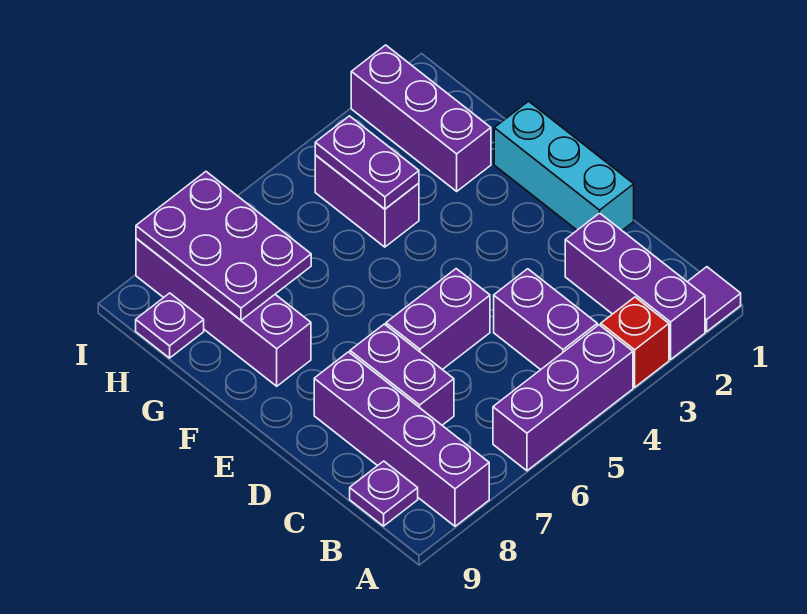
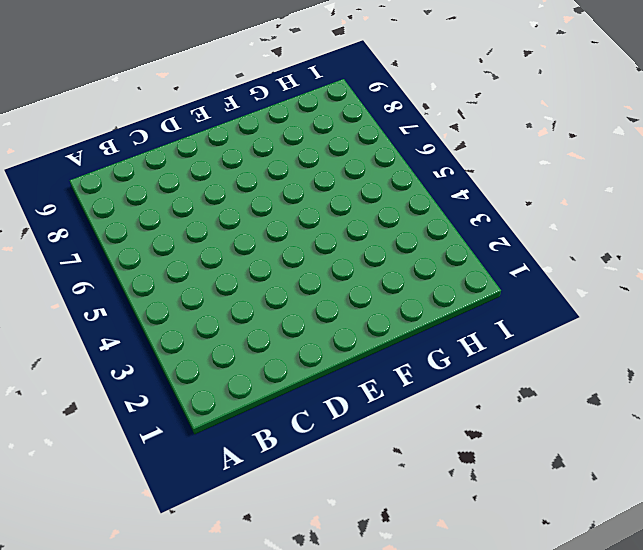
none -> purple tile A1 level 1
none -> purple brick A2:C2 level 1
none -> red brick A3 level 1

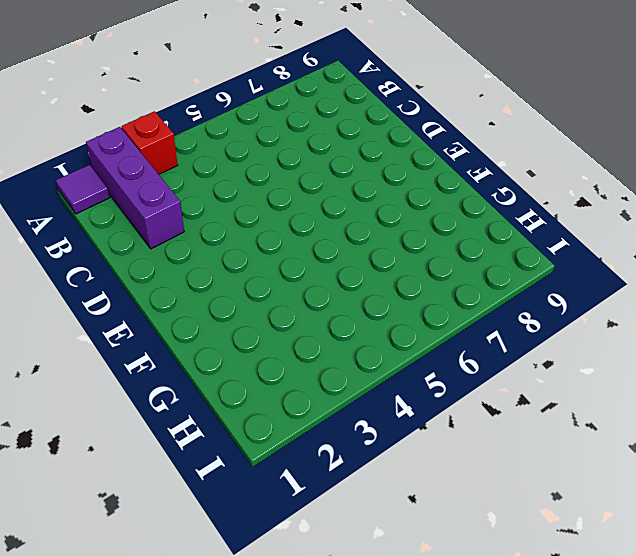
none -> purple brick A4:A6 level 1
none -> purple brick A8:D8 level 1
none -> purple brick B4:C4 level 1

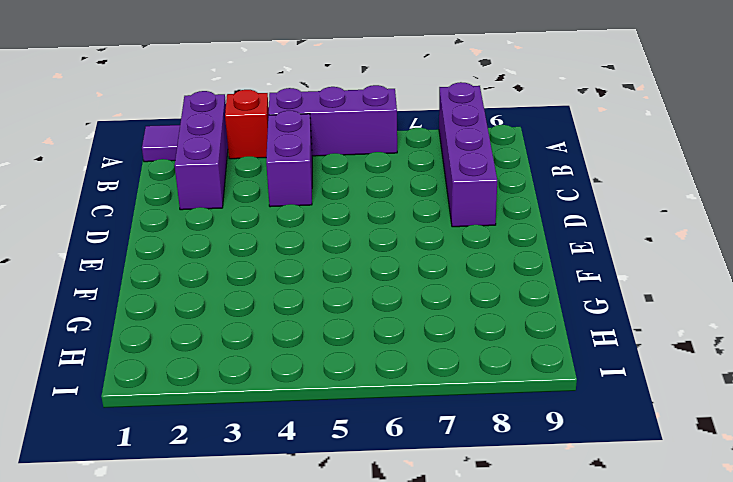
none -> purple plate B9 level 1
none -> purple brick C7:D7 level 1
none -> cyan brick D1:F1 level 1

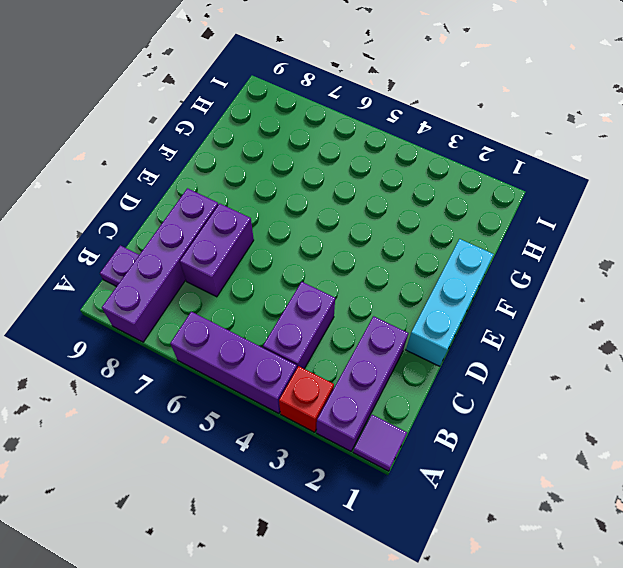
none -> purple brick D5:D6 level 1
none -> purple brick F8:I8 level 1
none -> purple brick G2:I2 level 1

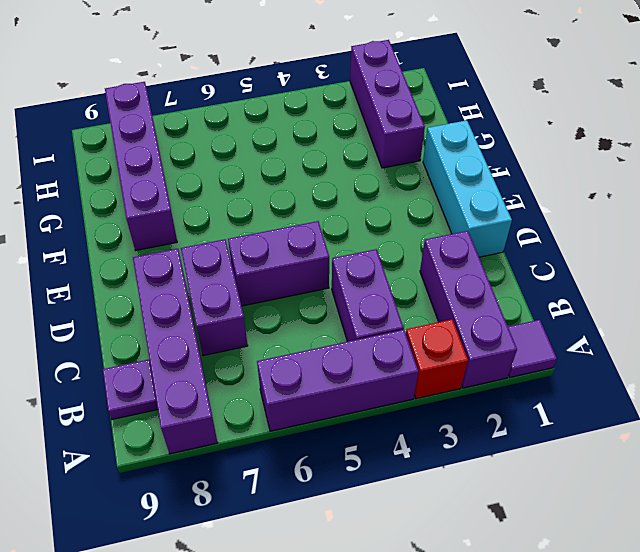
none -> purple brick G4:H4 level 1
none -> purple plate H9 level 1
none -> purple plate G4:H4 level 2

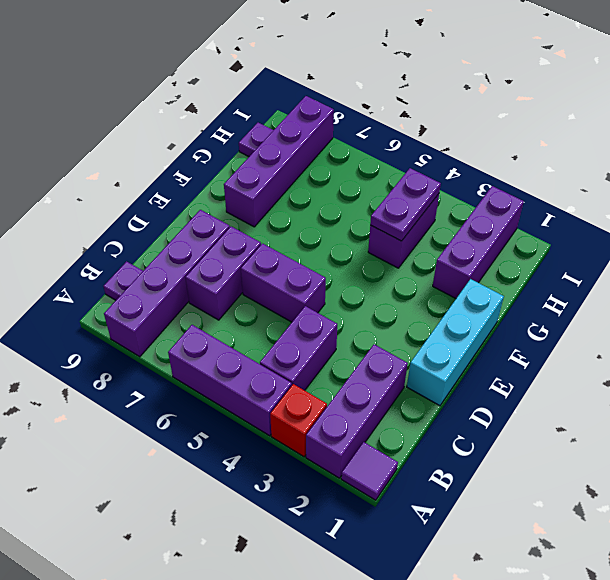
none -> purple plate G7:I8 level 2

